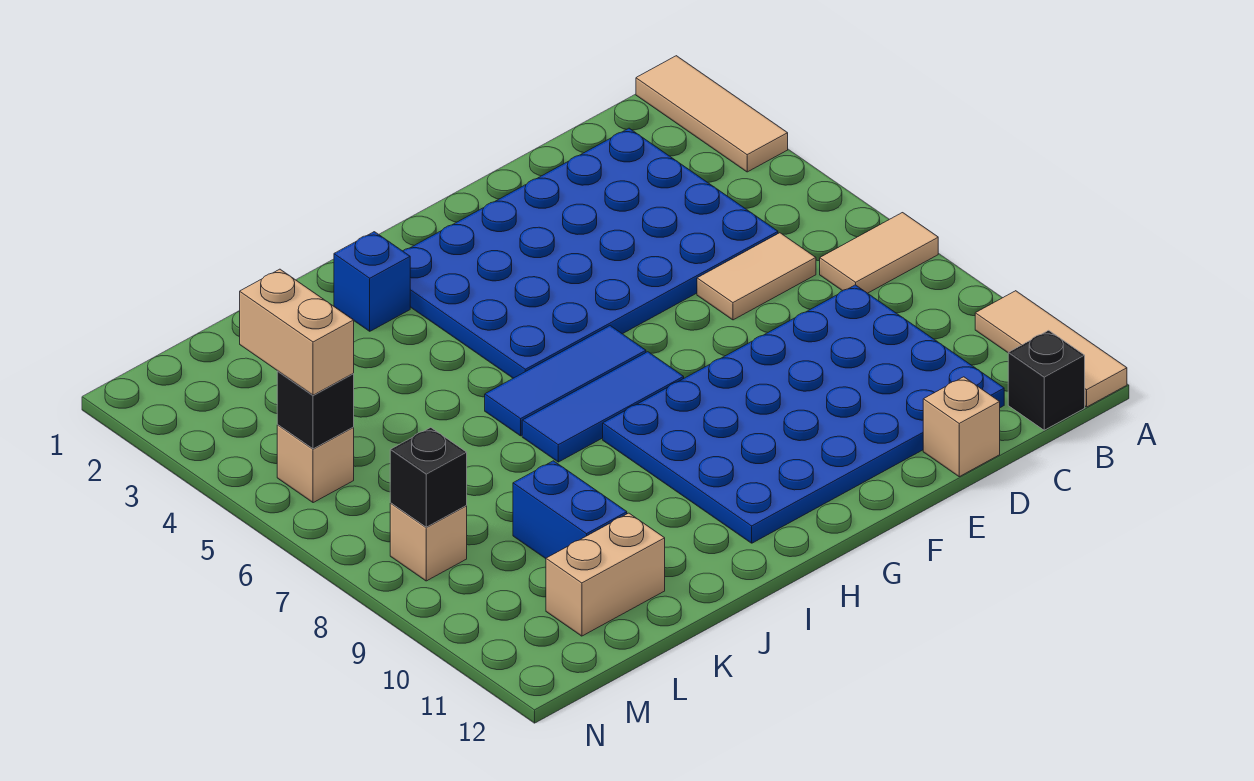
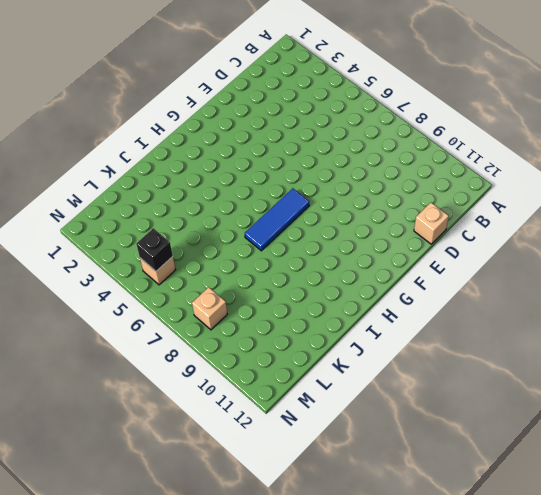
none -> tan tile A1:A3 level 1
none -> tan tile A7:B7 level 1
none -> tan tile A10:A12 level 1

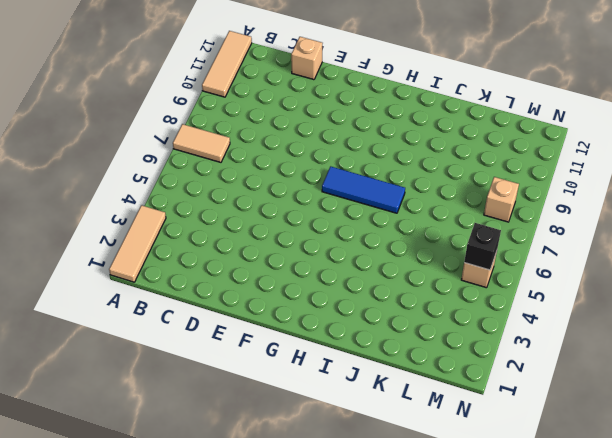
none -> black brick B12 level 1
none -> blue plate C2:H5 level 1
none -> tan tile C6:D6 level 1

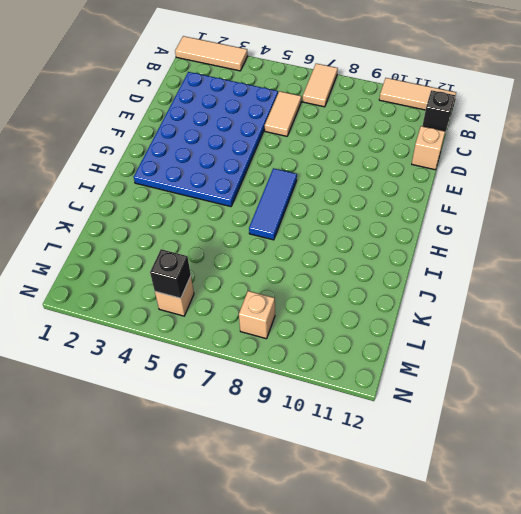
none -> blue plate C8:H11 level 1
none -> blue tile G6:I6 level 1
none -> blue brick I2 level 1

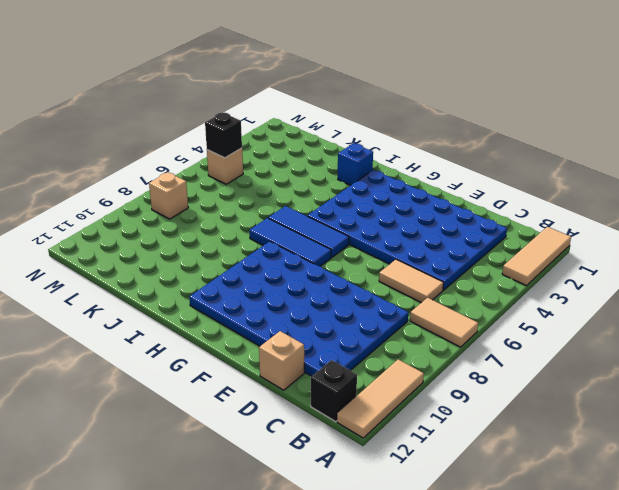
none -> blue brick K9:K10 level 1
none -> tan brick K11:L11 level 1
none -> black brick M8 level 2

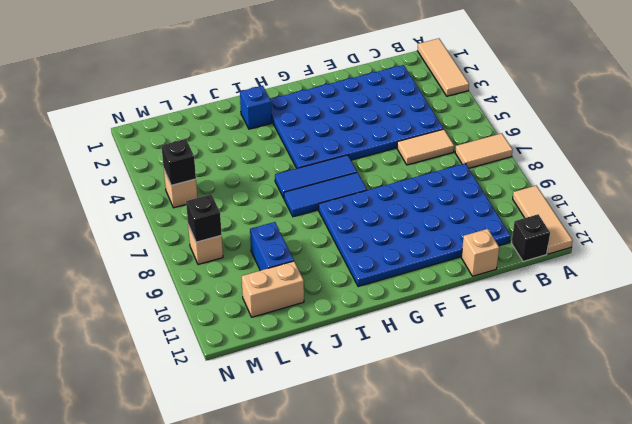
none -> tan brick M4:M5 level 3

